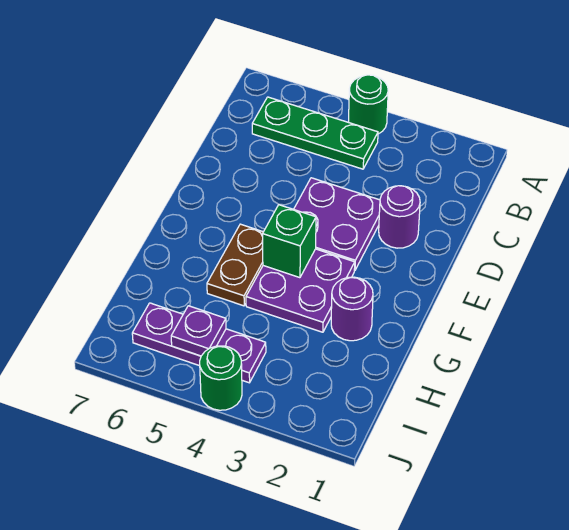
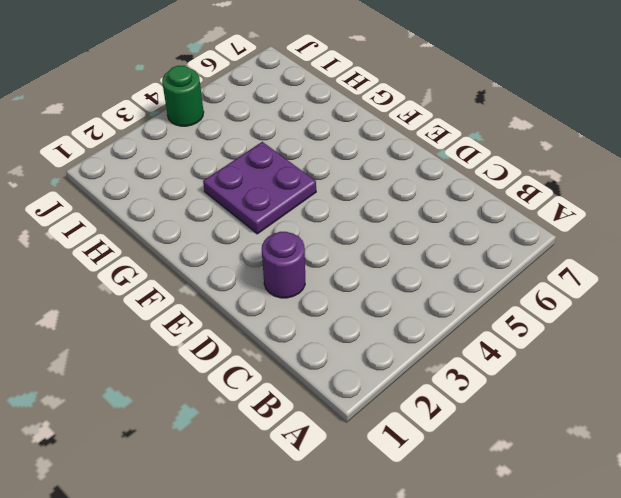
none -> green round brick A4 level 1
none -> green plate B4:B6 level 1

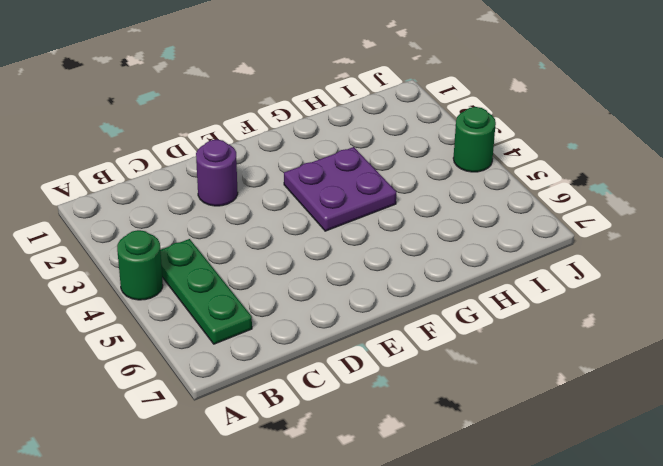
none -> purple plate D3:E4 level 1
none -> brown plate F5:G5 level 1

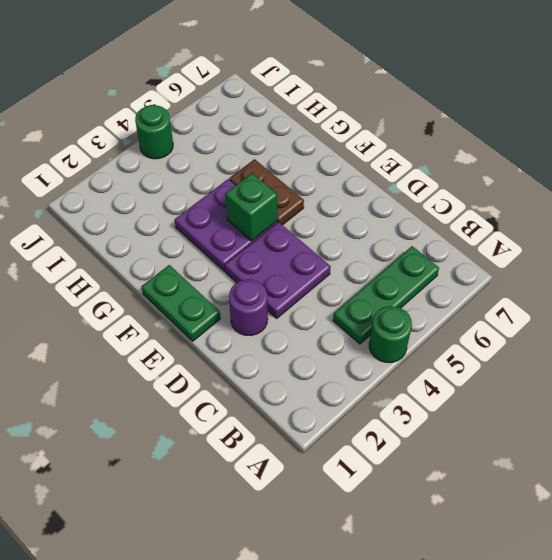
green plate E1:F1 level 1 -> none
none -> purple round brick G2 level 1
none -> purple plate I4:I6 level 1

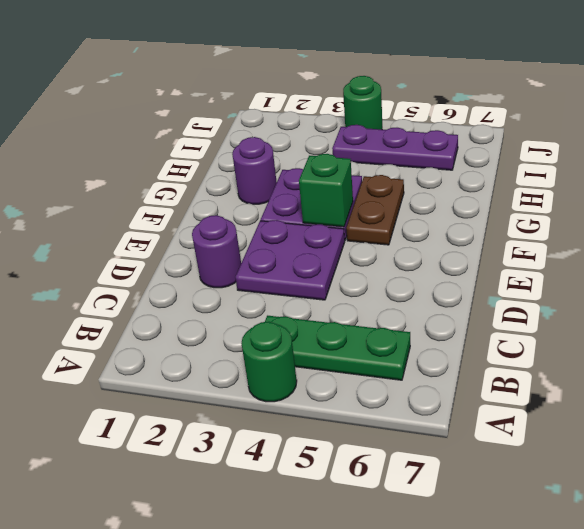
none -> purple plate I5 level 2

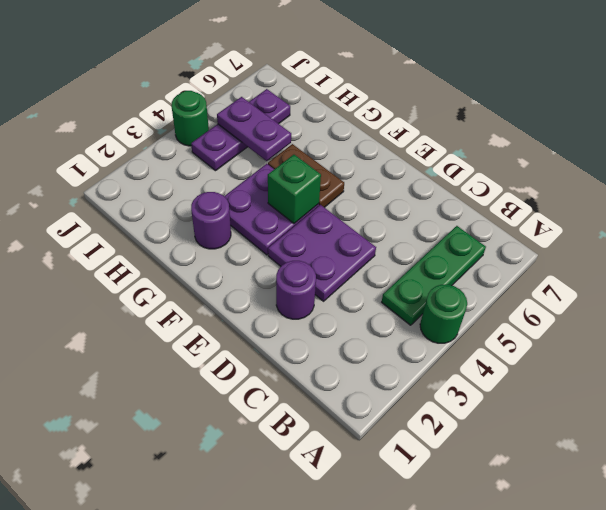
purple plate H5:I5 level 2 -> purple plate I5 level 2

